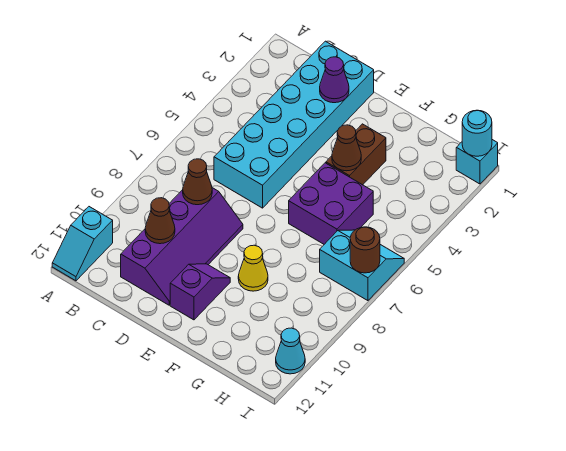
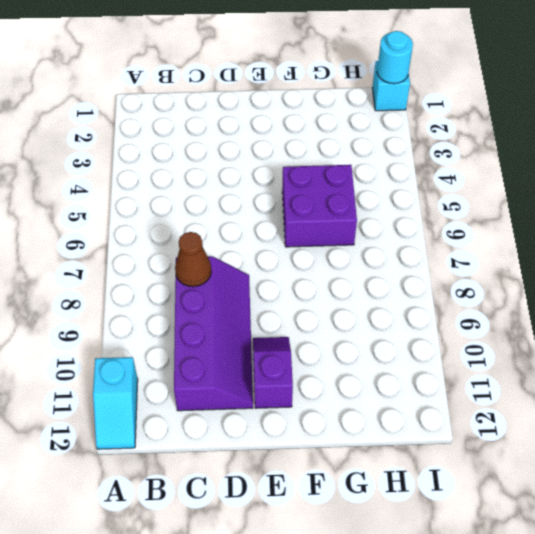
none -> cyan brick C1:D6 level 1
none -> brown brick F3:F4 level 1
none -> yellow cone F9 level 1

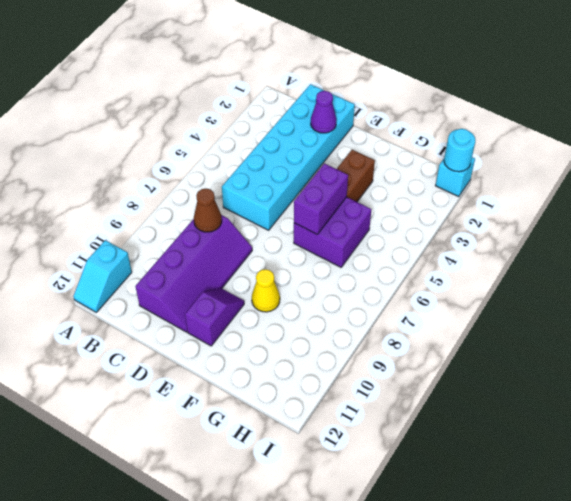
purple brick F5:F6 level 2 -> none
none -> cyan slope H6:I7 level 1 top 7
none -> cyan cone I11 level 1
none -> brown cone C10 level 2

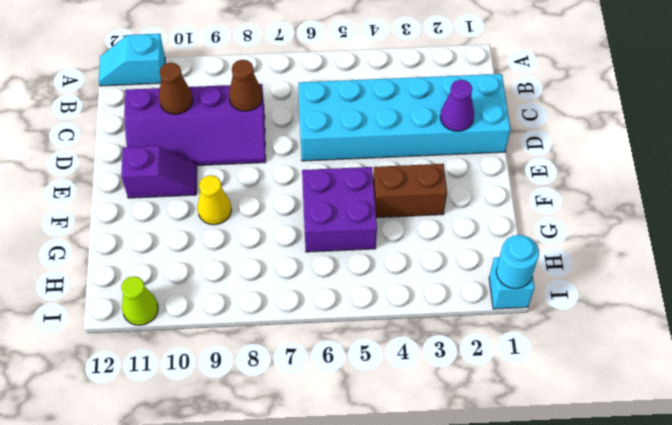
lime cone I11 level 1 -> cyan cone I11 level 1
none -> cyan slope H6:I7 level 1 top 7
none -> brown cone F4 level 2
none -> brown round brick I7 level 2

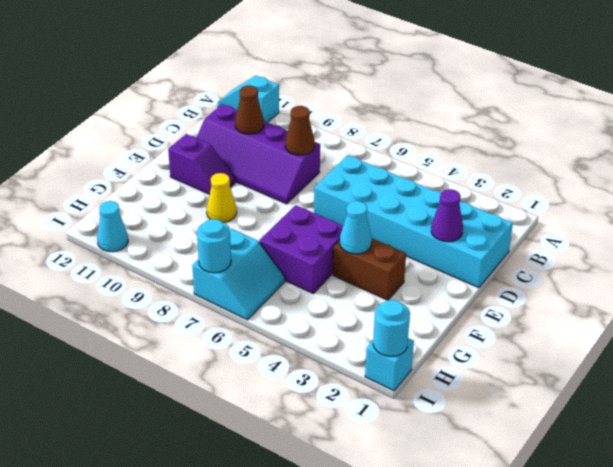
cyan cone F4 level 2 -> brown cone F4 level 2
cyan round brick I7 level 2 -> brown round brick I7 level 2

